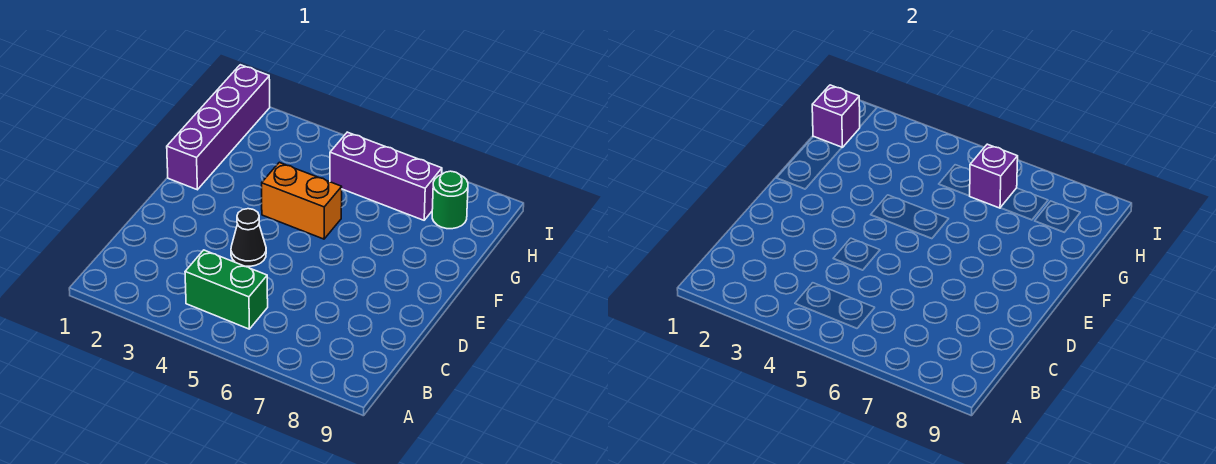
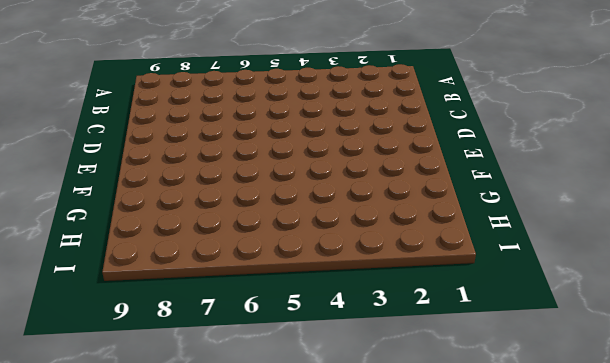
none -> green brick B4:B5 level 1
none -> black cone D4 level 1

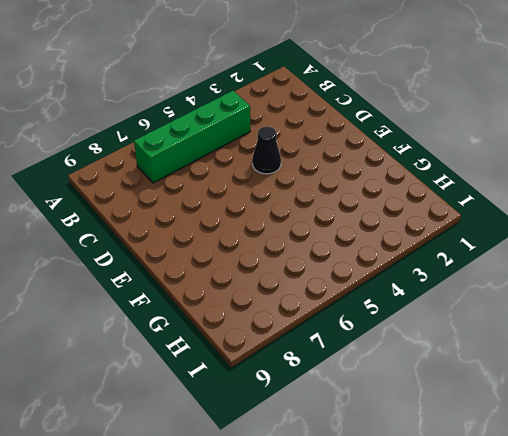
green brick B4:B7 level 1 -> green brick B4:B5 level 1
none -> purple brick F1:I1 level 1
none -> orange brick F4:F5 level 1

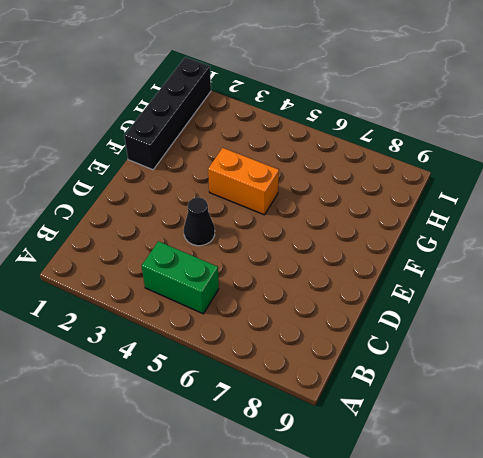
black brick F1:I1 level 1 -> purple brick F1:I1 level 1
none -> purple brick H5:H7 level 1
none -> green round brick H8 level 1

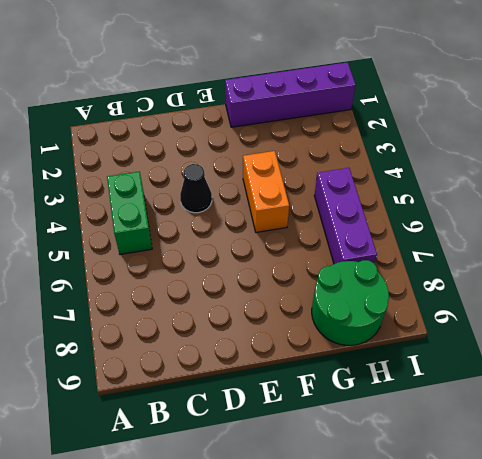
green round brick G8:H9 level 1 -> green round brick H8 level 1
none -> purple brick H1 level 2
none -> purple brick H6 level 2

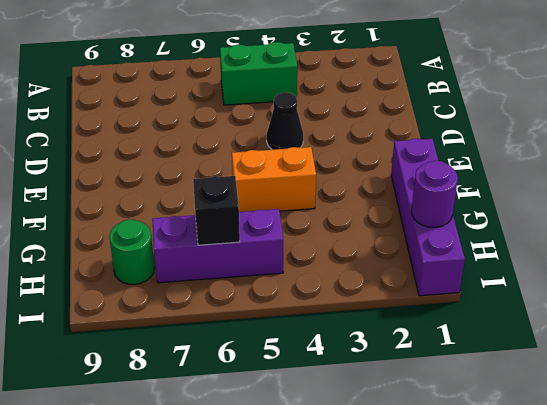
purple round brick H1 level 2 -> purple brick H1 level 2
black brick H6 level 2 -> purple brick H6 level 2

